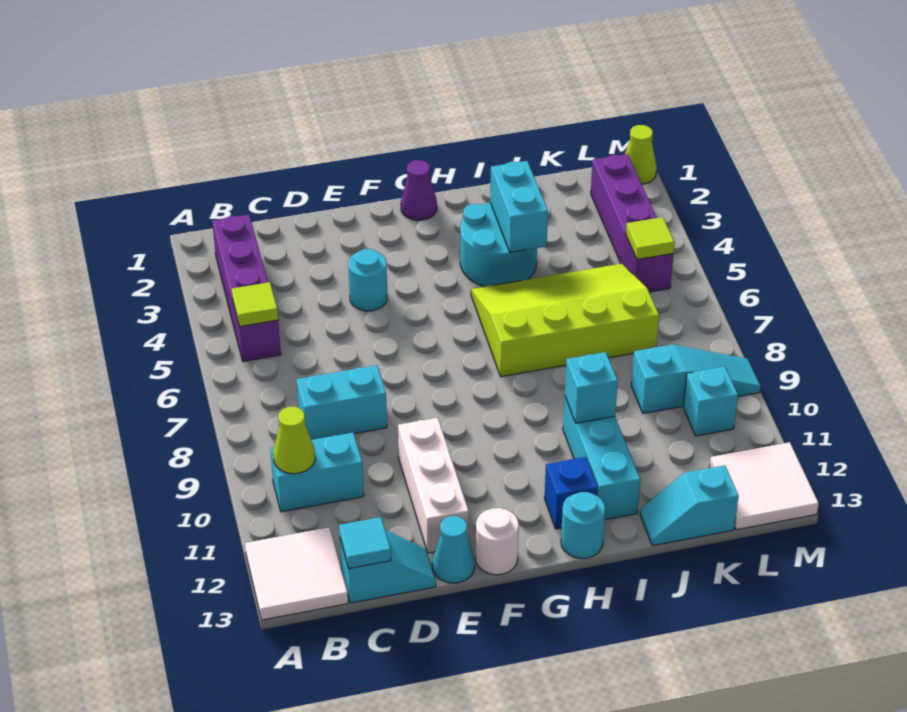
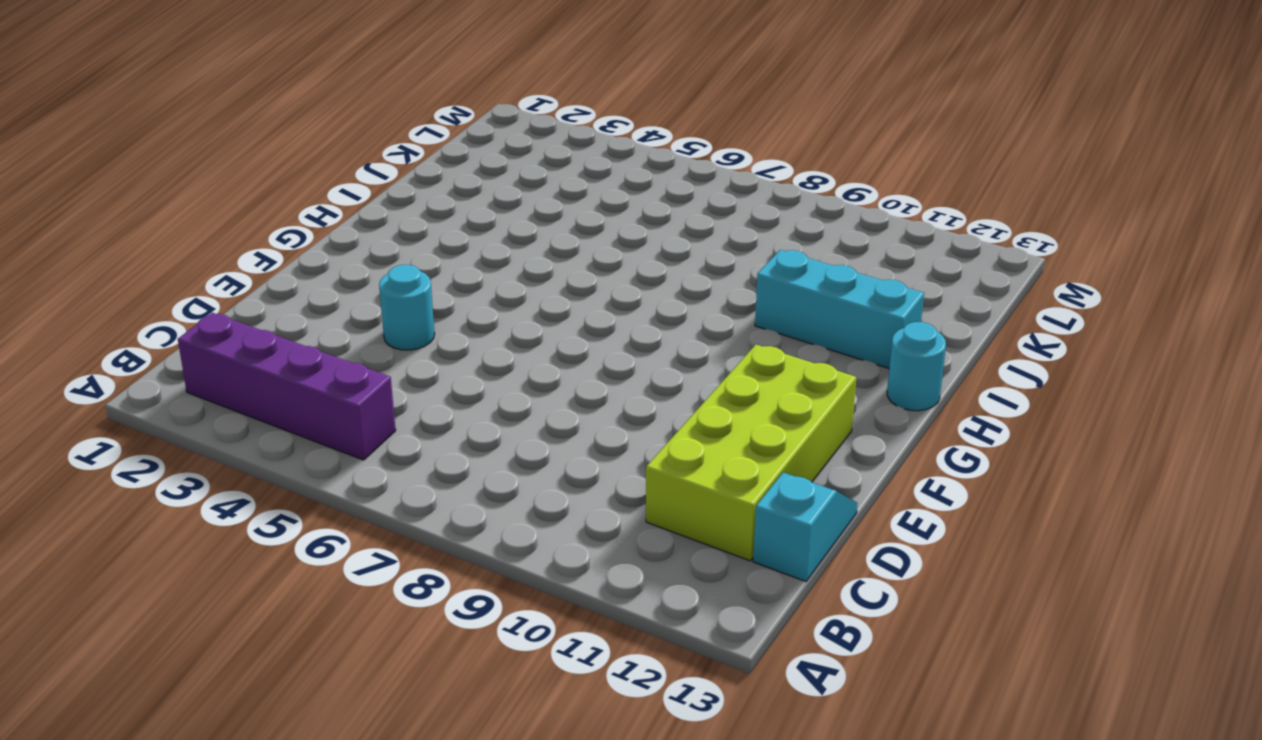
lime brick C11:F12 level 1 -> white brick E10:E12 level 1
none -> white tile A12:B13 level 1
none -> cyan brick B10:C10 level 1
none -> cyan brick C8:D8 level 1

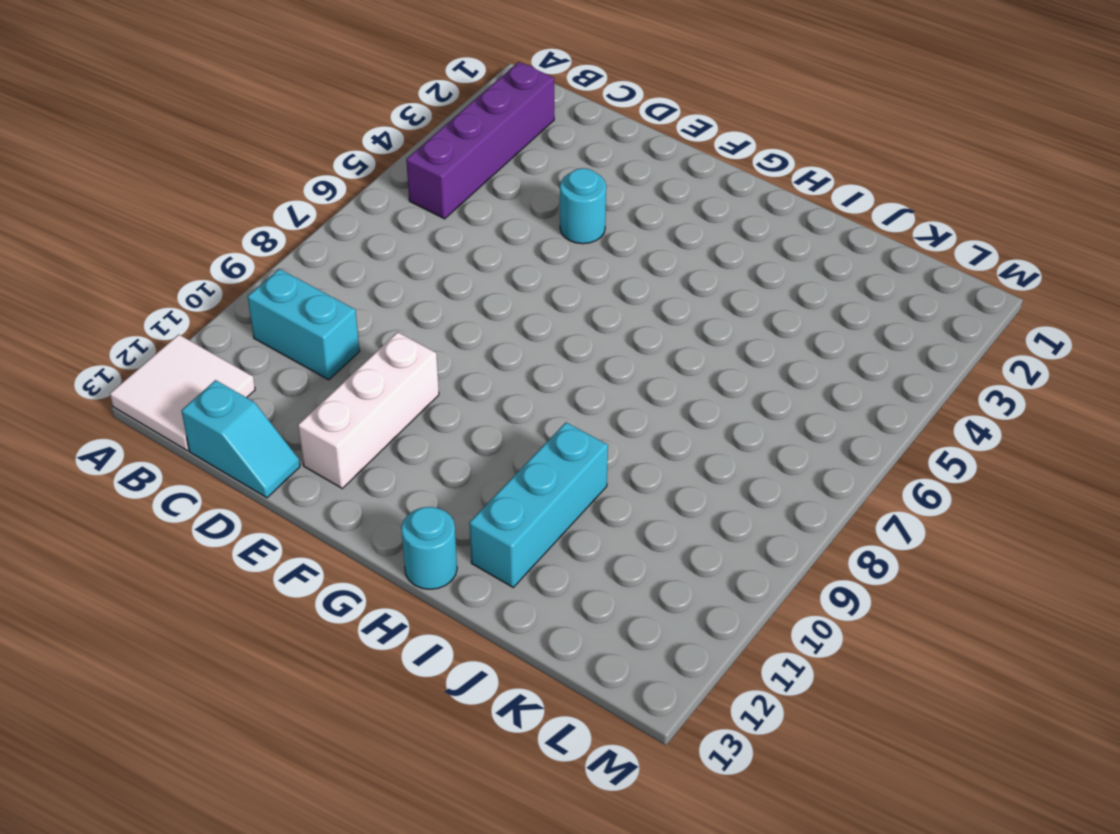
none -> cyan brick C8:D8 level 1
none -> cyan cone E13 level 1
none -> white round brick F13 level 1

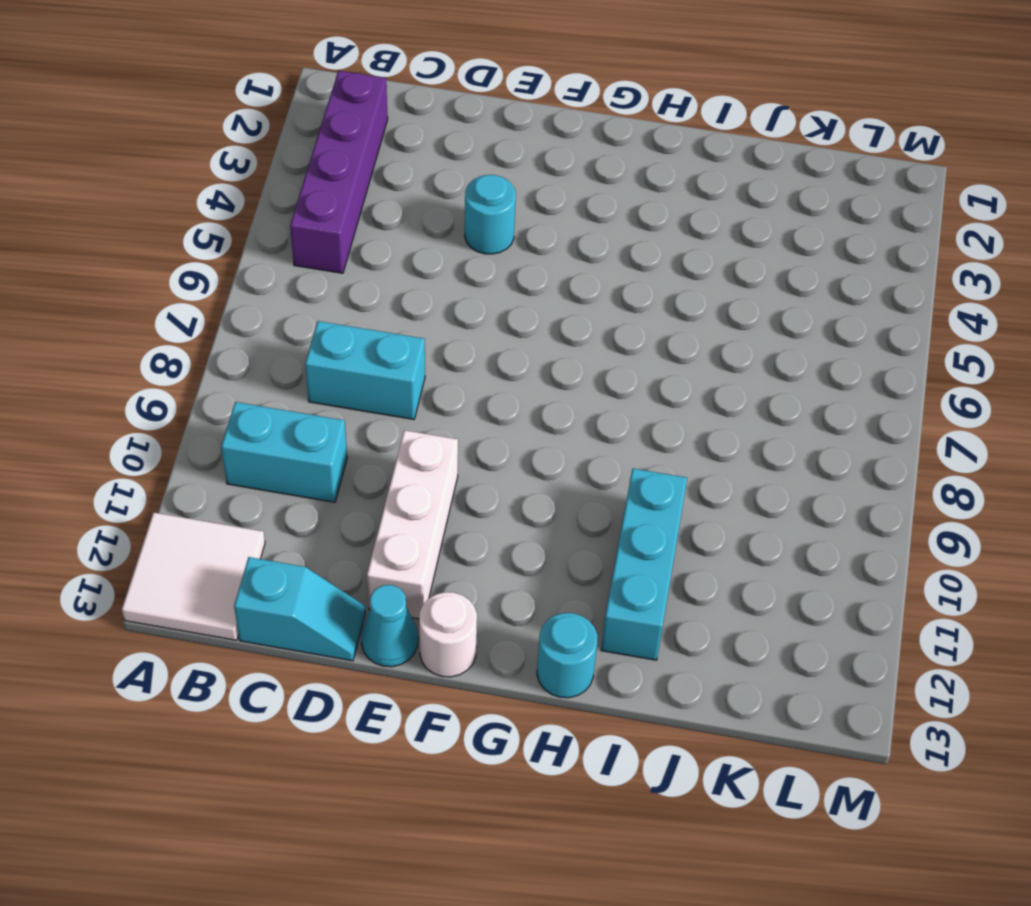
none -> purple cone G1 level 1
none -> cyan round brick H3:I4 level 1
none -> lime slope H5:K7 level 1 top 7

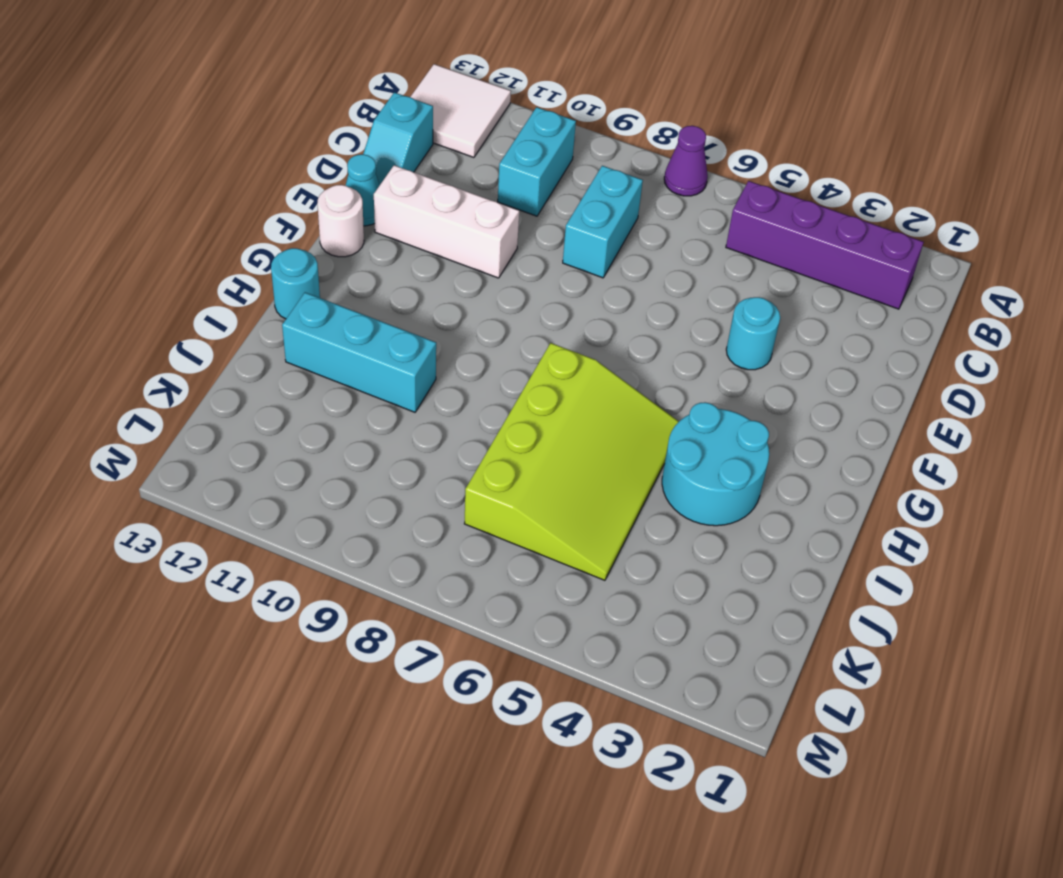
purple cone A7 level 1 -> purple cone G1 level 1
none -> blue brick H12 level 1
none -> cyan slope J13:K13 level 1 top K
none -> cyan slope K9:M9 level 1 top K

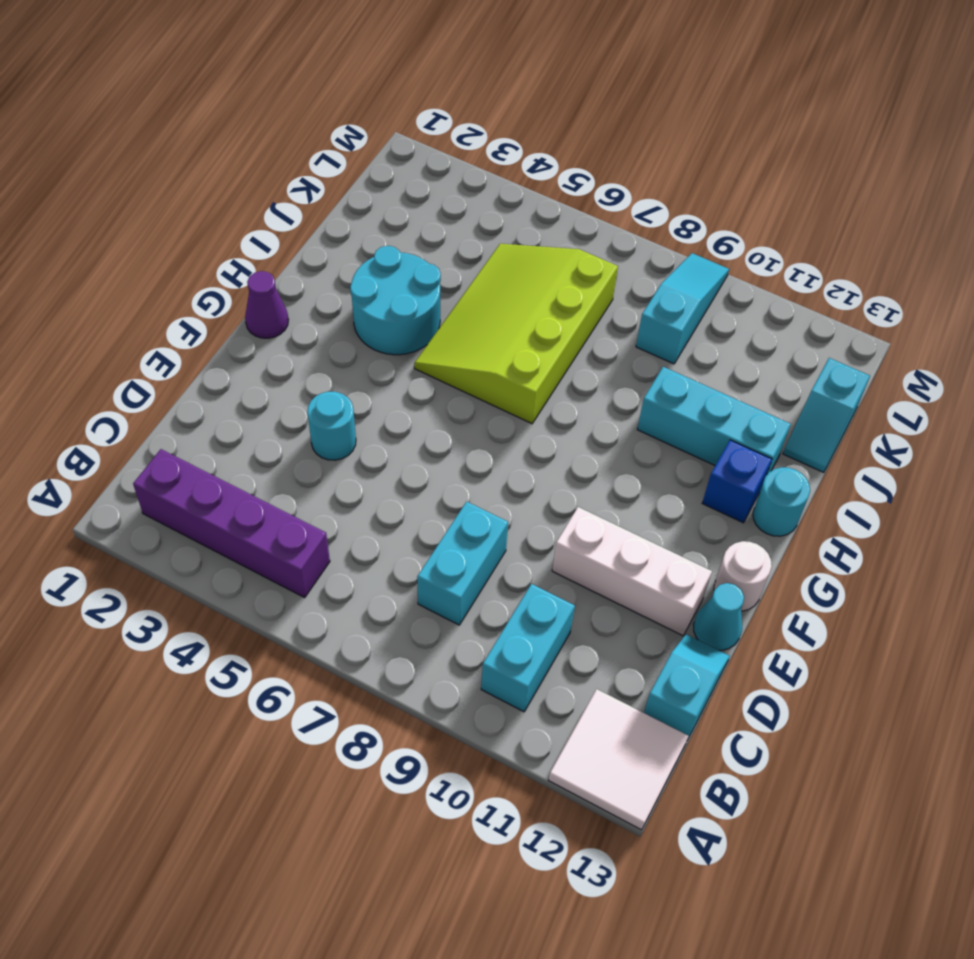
none -> purple brick L2:L5 level 1
none -> cyan brick L10 level 1
none -> white tile L12:M13 level 1

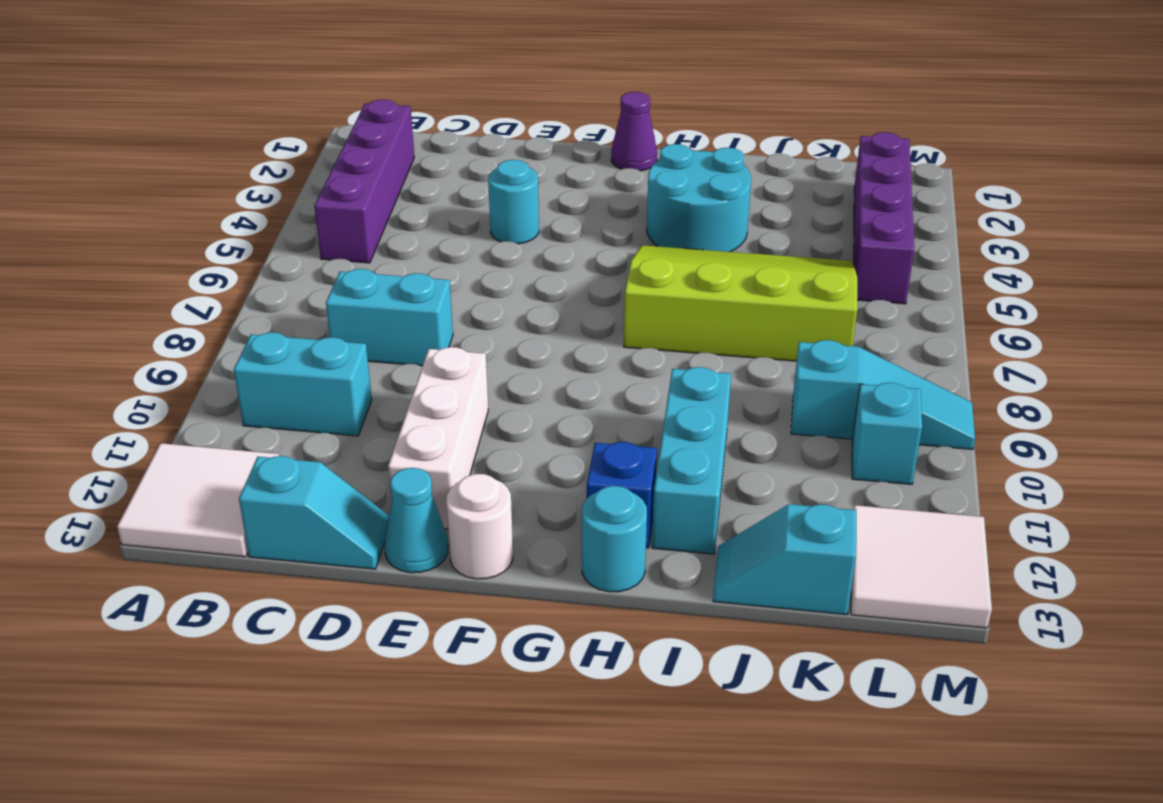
none -> lime cone M1 level 1
none -> lime tile B5 level 2
none -> lime cone B10 level 2

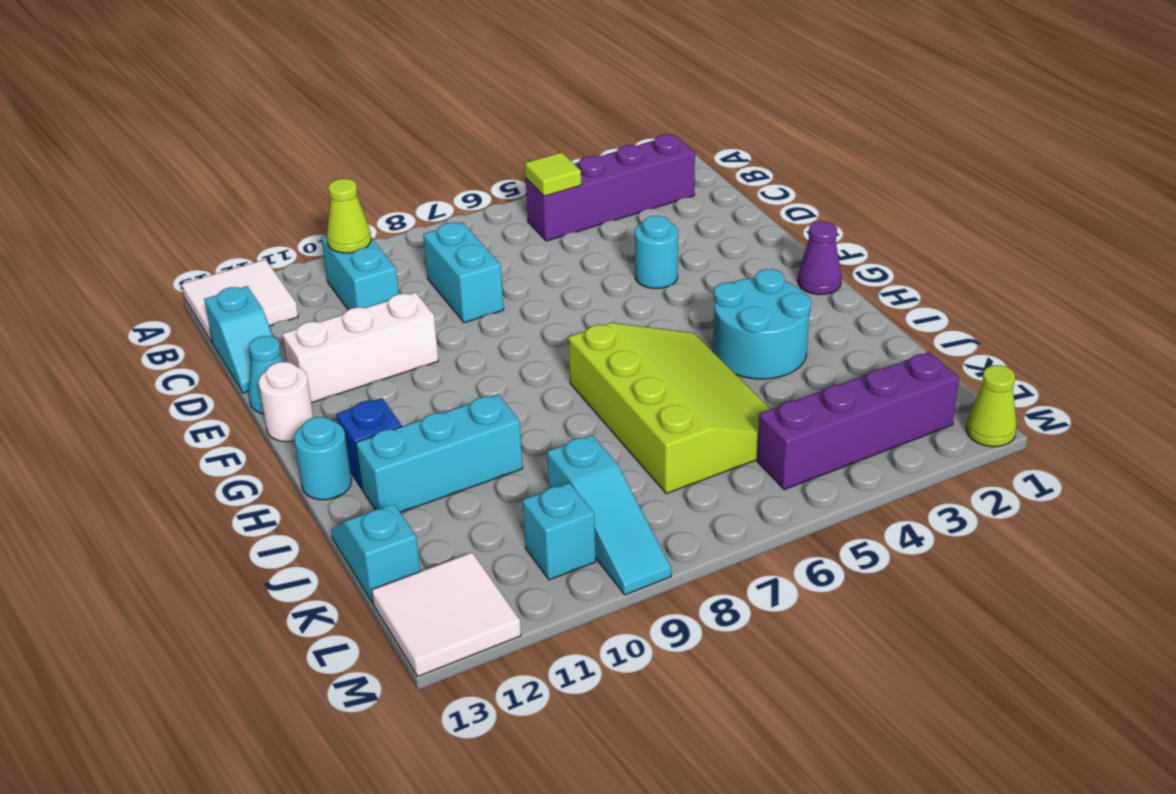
none -> cyan tile C13 level 2
none -> cyan brick I3:I4 level 2
none -> cyan brick I10 level 2

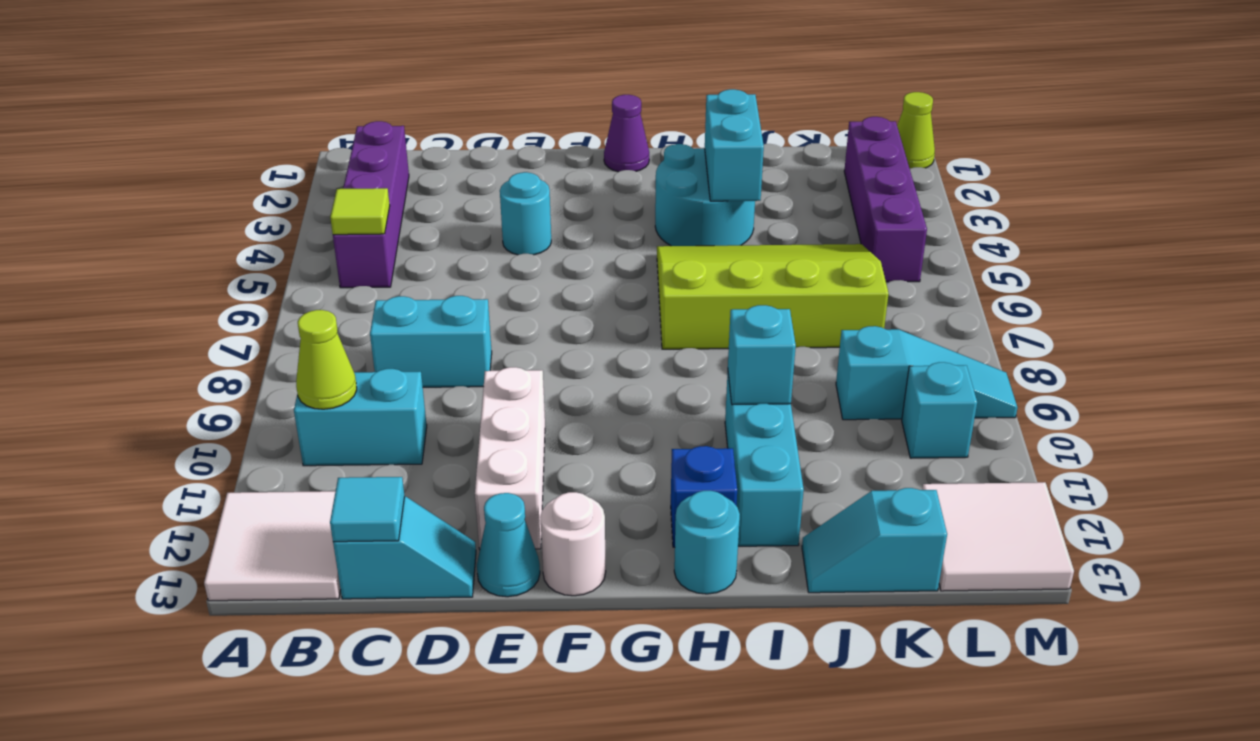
none -> lime tile L5 level 2

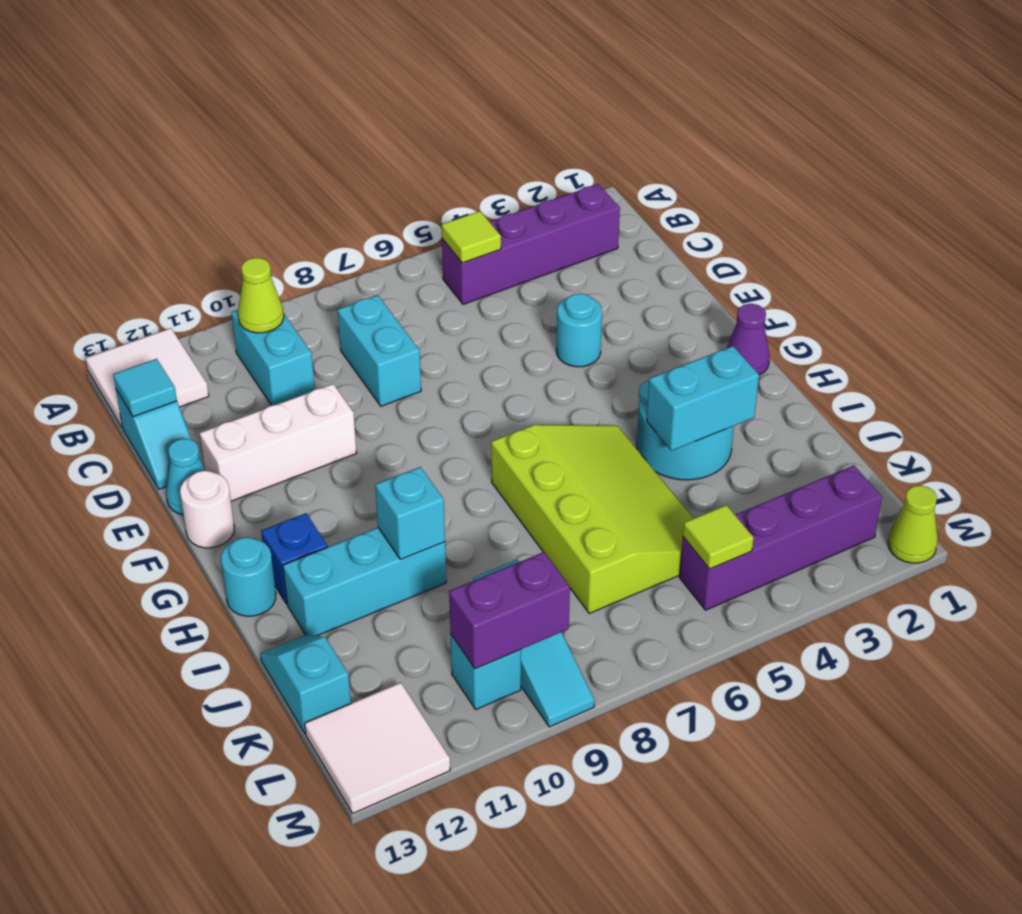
purple brick L9:L10 level 2 -> none

